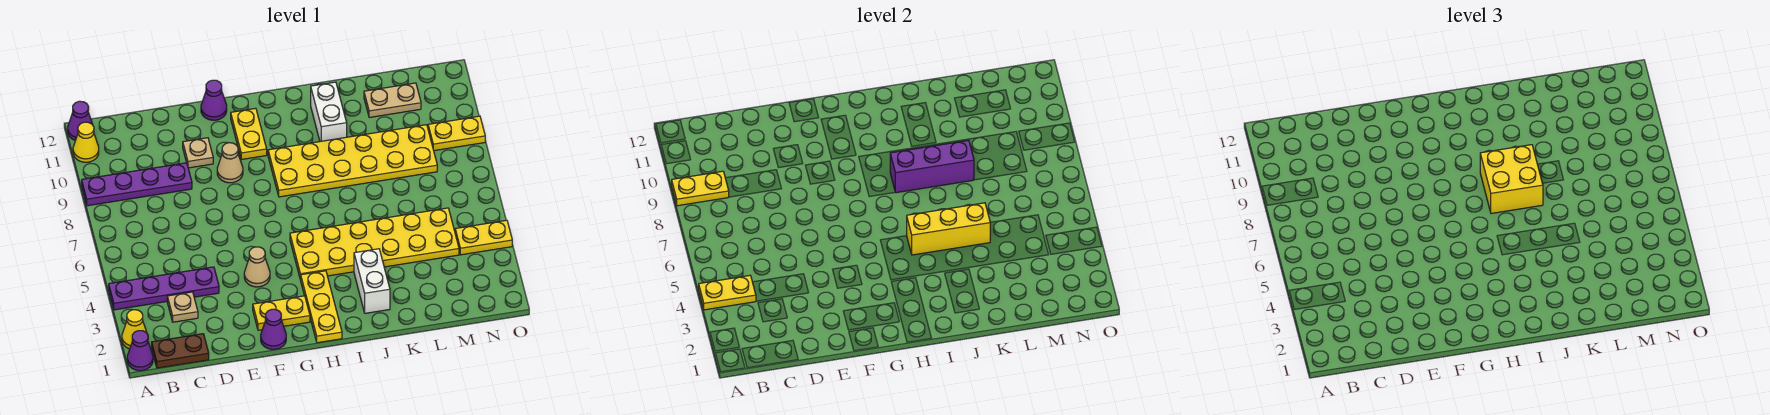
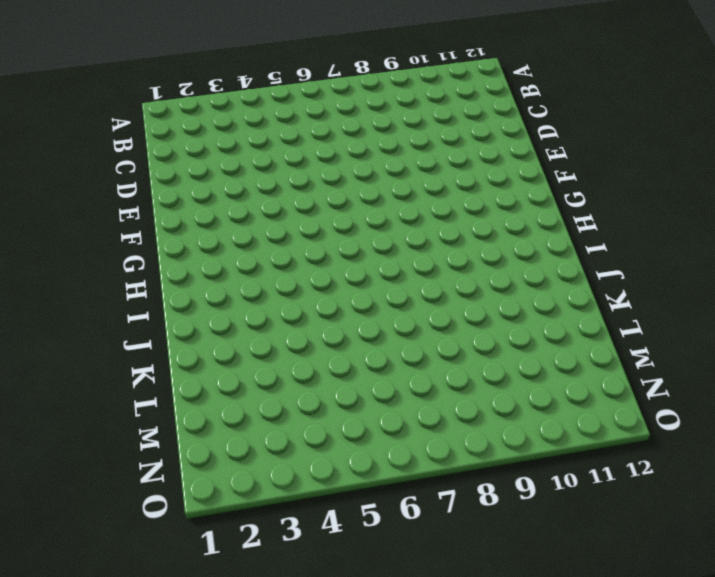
none -> purple cone A1 level 1
none -> yellow cone A2 level 1
none -> purple plate A4:D4 level 1

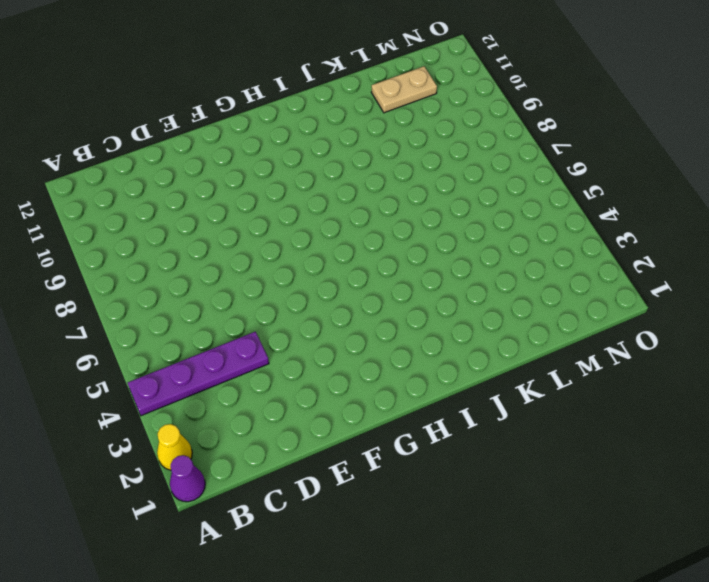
none -> purple plate A9:D9 level 1
none -> yellow cone A11 level 1
none -> purple cone A12 level 1

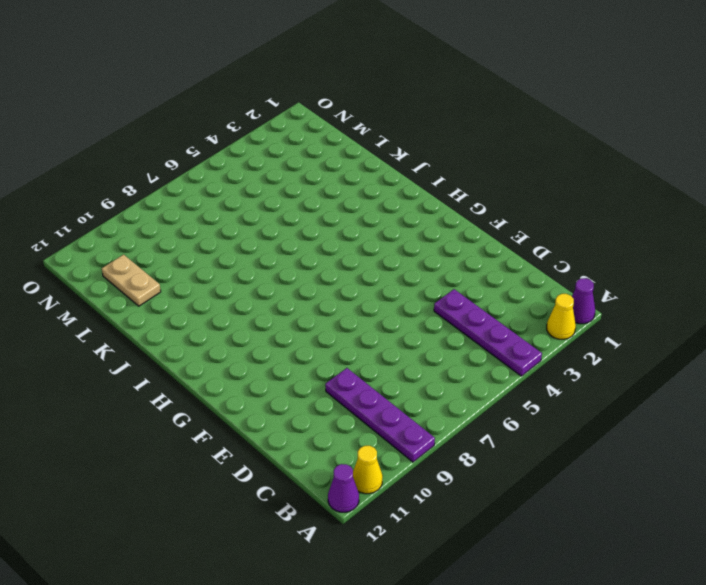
none -> brown plate B1:C1 level 1
none -> tan plate C3 level 1
none -> tan plate E10 level 1

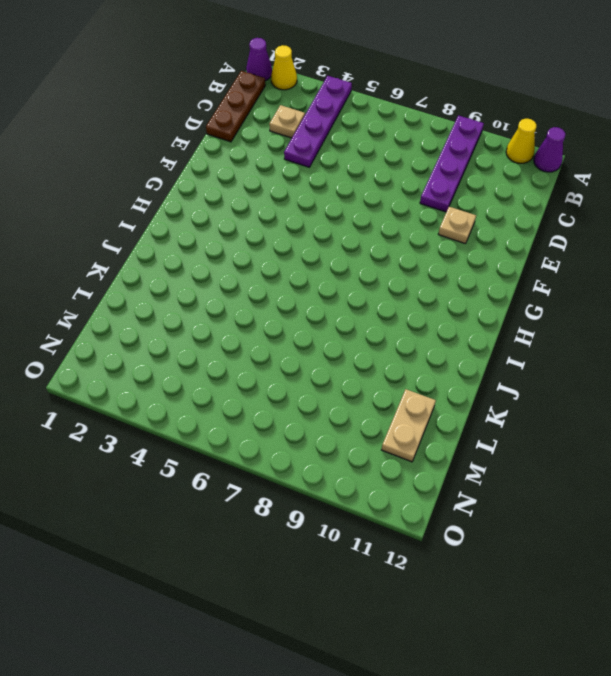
brown plate B1:D1 level 1 -> brown plate B1:C1 level 1
none -> purple cone F1 level 1
none -> yellow plate F2:G2 level 1
none -> tan cone F4 level 1

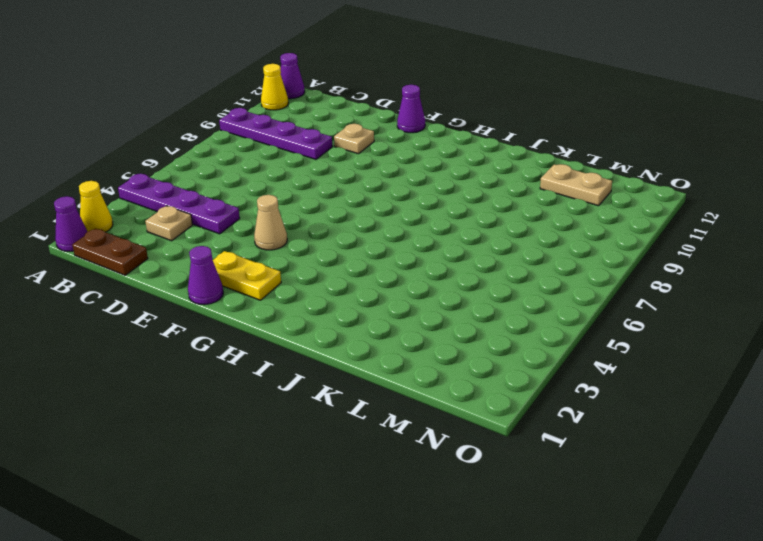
none -> tan cone F9 level 1
none -> yellow plate G10:G11 level 1
none -> yellow plate H1:H3 level 1

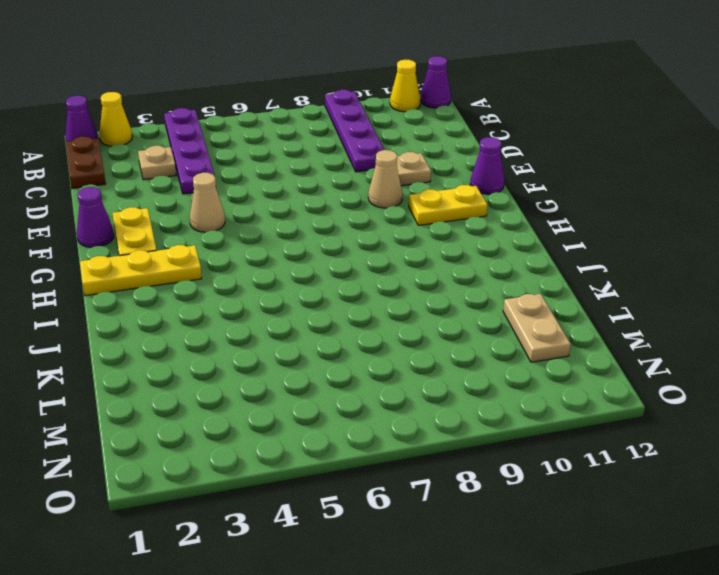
none -> yellow plate H4:M5 level 1
none -> yellow plate H8:M9 level 1
none -> white brick J2:J3 level 1

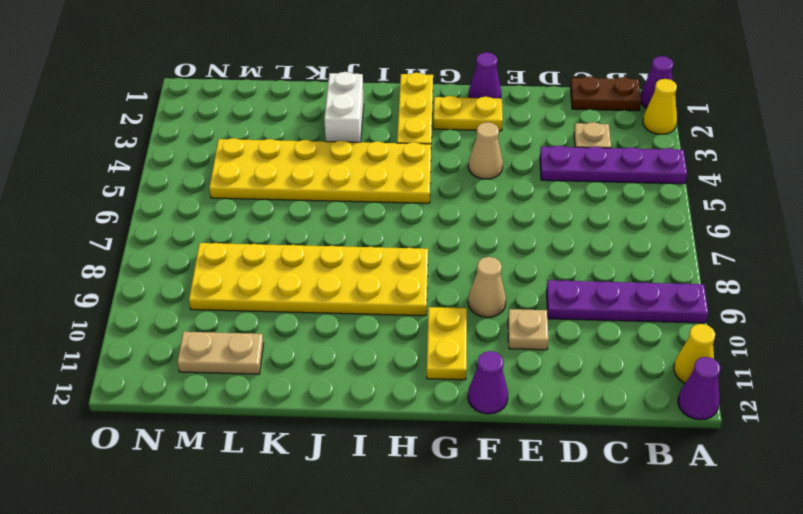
none -> white brick J10:J11 level 1
none -> yellow plate N4:O4 level 1
none -> yellow plate N9:O9 level 1

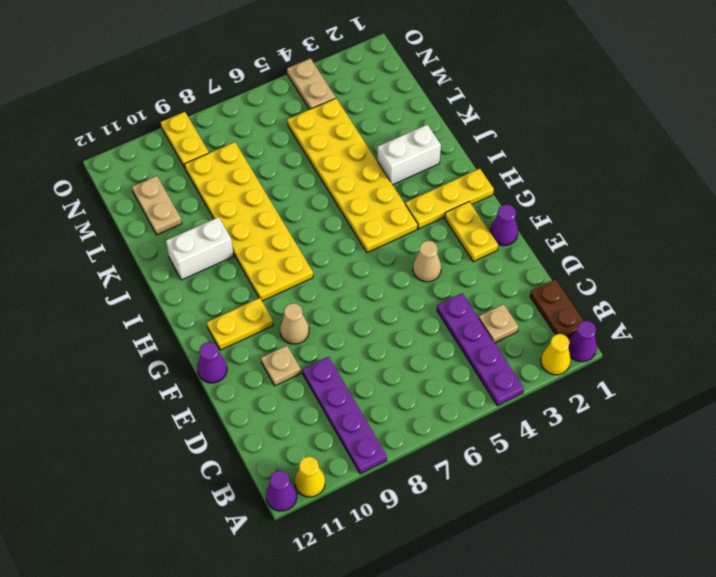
tan plate N4:O4 level 1 -> yellow plate N4:O4 level 1
none -> yellow plate A4:B4 level 2
none -> yellow plate A9:B9 level 2
none -> yellow brick I5:K5 level 2

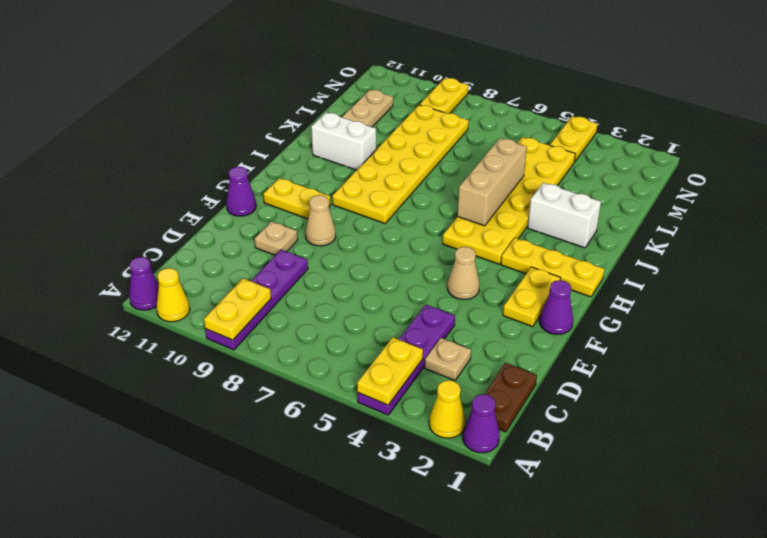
tan brick I5:K5 level 2 -> yellow brick I5:K5 level 2
none -> purple brick I8:K8 level 2
none -> yellow brick I7:J8 level 3

